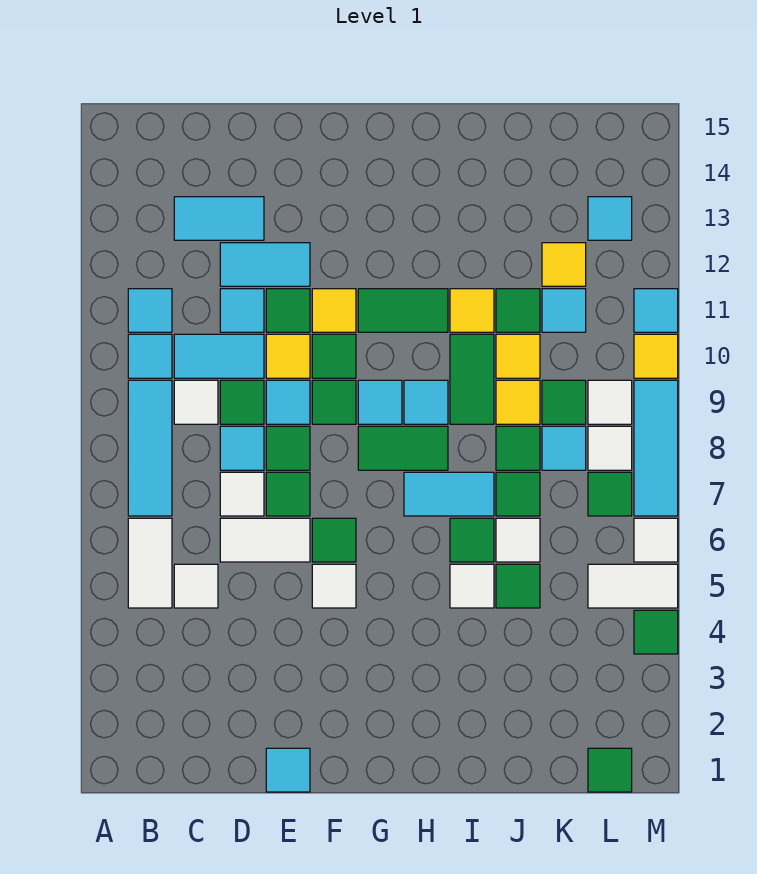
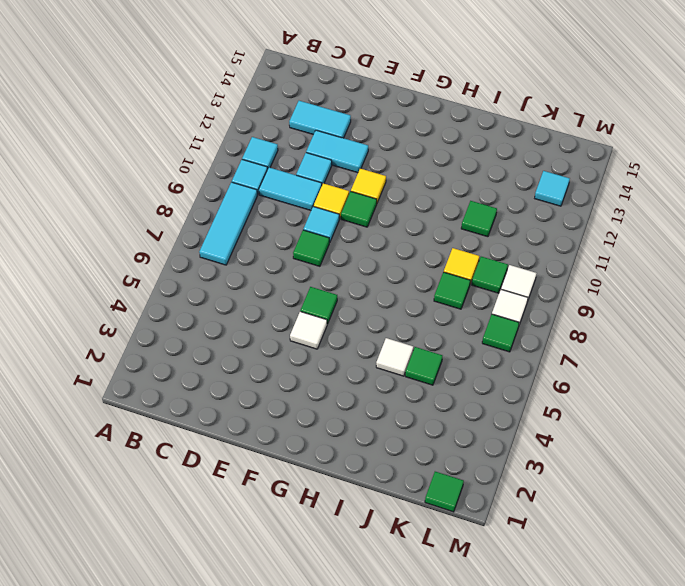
none -> white tile B5:B6 level 1
none -> white tile C5 level 1
none -> white tile C9 level 1
none -> white tile D6:E6 level 1

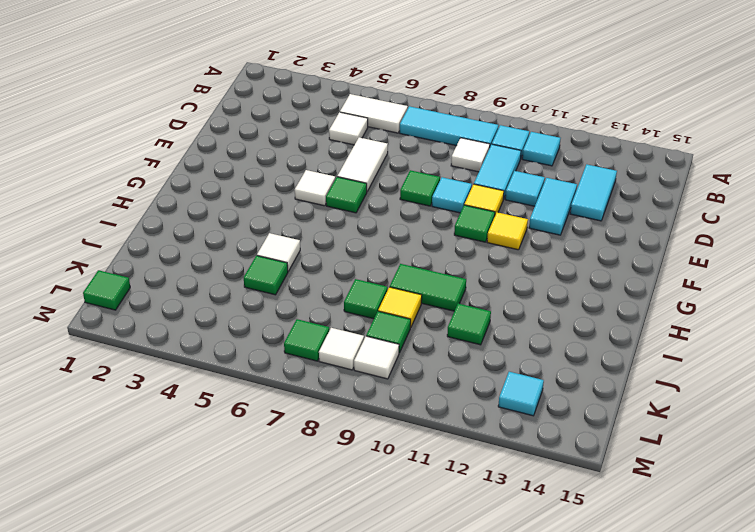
none -> white tile D7 level 1
none -> cyan tile D8 level 1
none -> green tile D9 level 1
none -> cyan tile E1 level 1

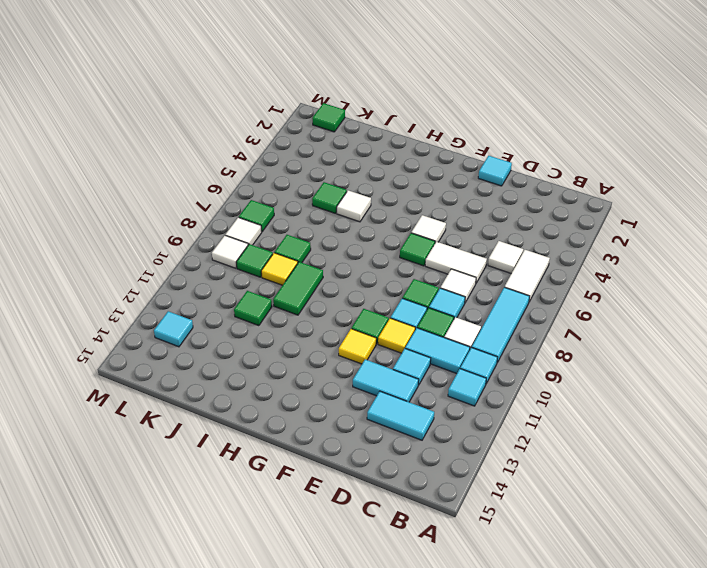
none -> green tile E7 level 1
none -> green tile E11 level 1
none -> green tile F9 level 1
none -> green tile G8:H8 level 1

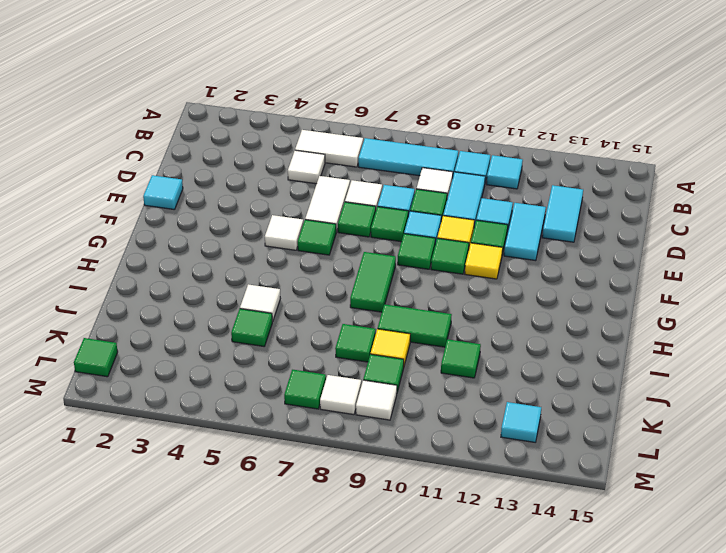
none -> cyan tile G9 level 1
none -> green tile G11:H11 level 1
none -> cyan tile H7:I7 level 1
none -> cyan tile H9 level 1

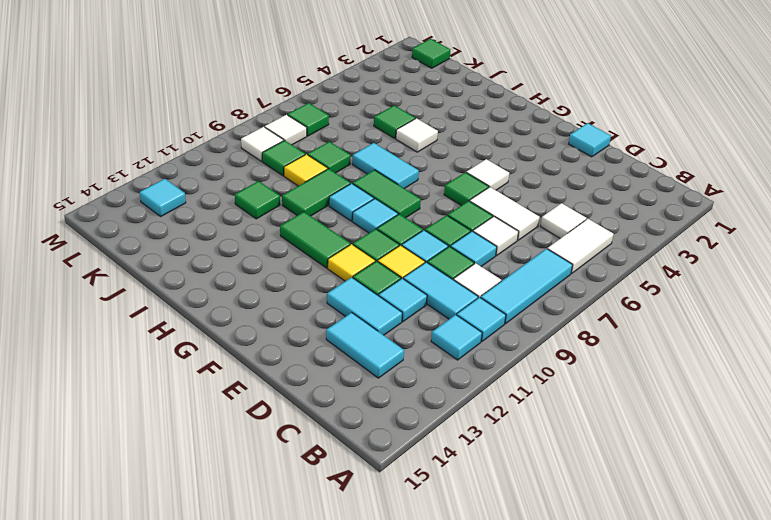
none -> green tile I6 level 1
none -> yellow tile I11 level 1
none -> white tile J6 level 1
none -> green tile J7 level 1

